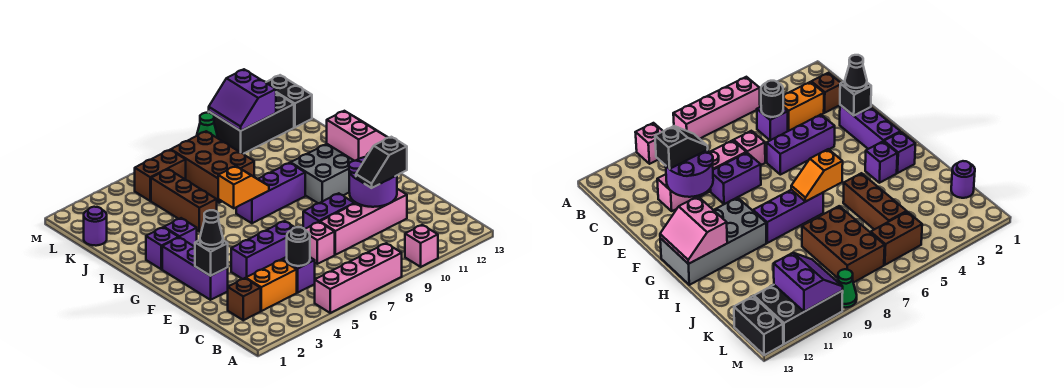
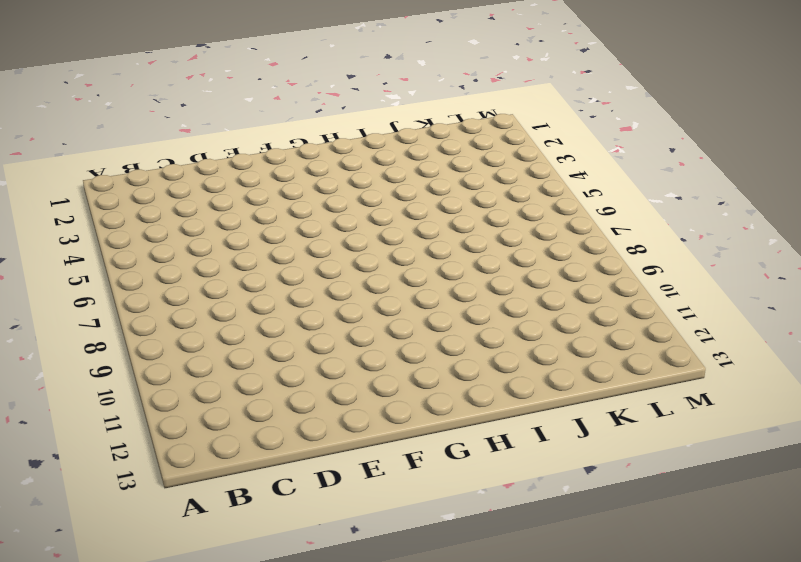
none -> pink brick A5:A8 level 1
none -> pink brick A10 level 1
none -> brown brick C2 level 1

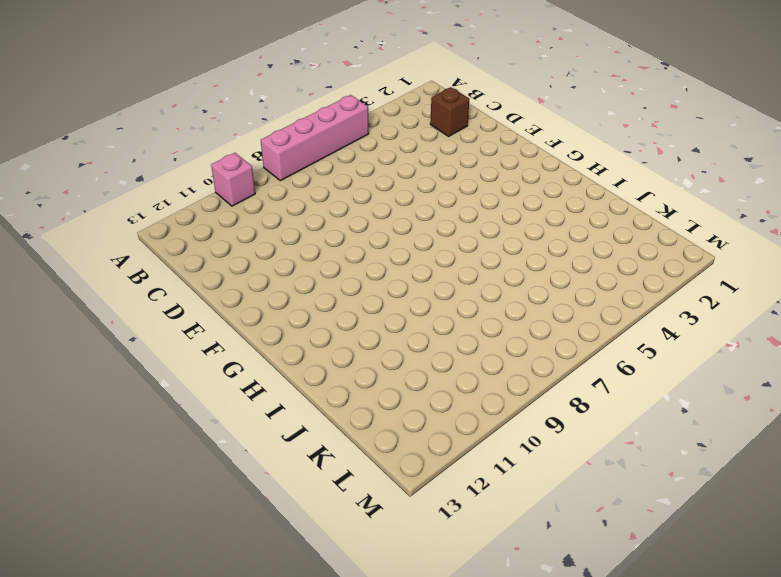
none -> orange brick C3:C4 level 1
none -> purple brick C5 level 1
none -> pink brick D7 level 1

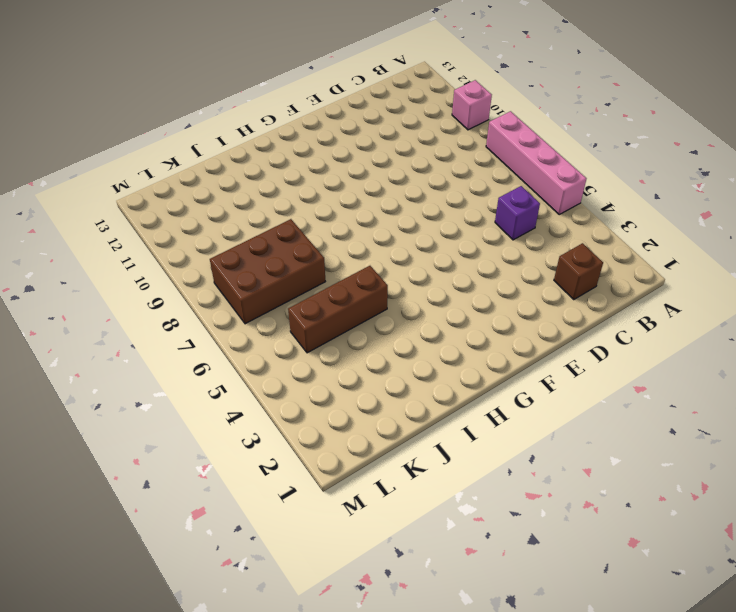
none -> orange brick C3:C4 level 1
none -> pink brick D7 level 1
none -> pink brick D8:D11 level 1

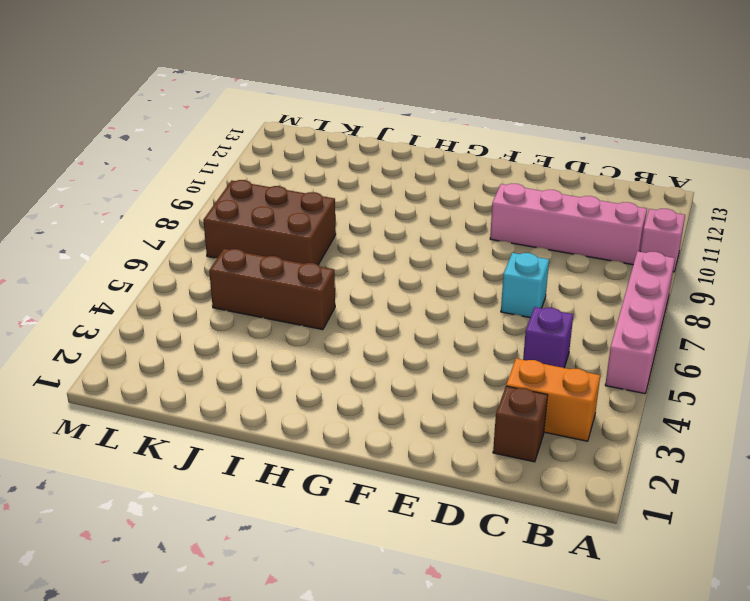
orange brick B3:C3 level 1 -> orange brick C3:C4 level 1
pink brick B10:E10 level 1 -> pink brick D8:D11 level 1
cyan brick D7 level 1 -> pink brick D7 level 1
none -> purple brick E2:G2 level 1
none -> purple brick E4:E6 level 1
none -> purple brick E8:E9 level 1

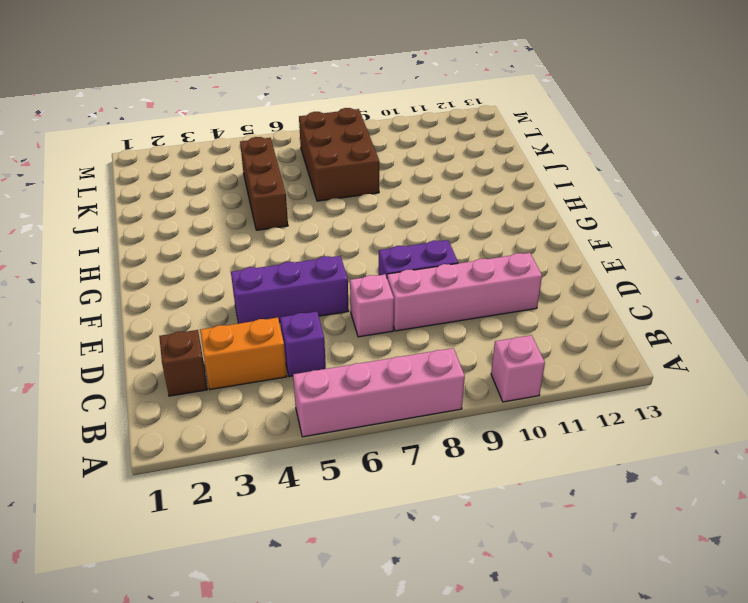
none -> purple brick E2:G2 level 1
none -> grey brick G10:H13 level 1
none -> purple brick H2 level 1

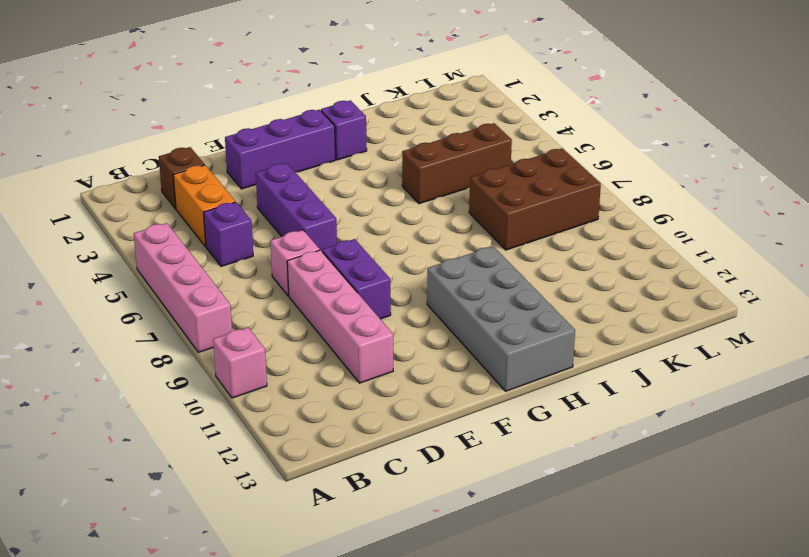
none -> purple brick H3 level 1
none -> purple brick H7:H9 level 1
none -> purple round brick K1 level 1

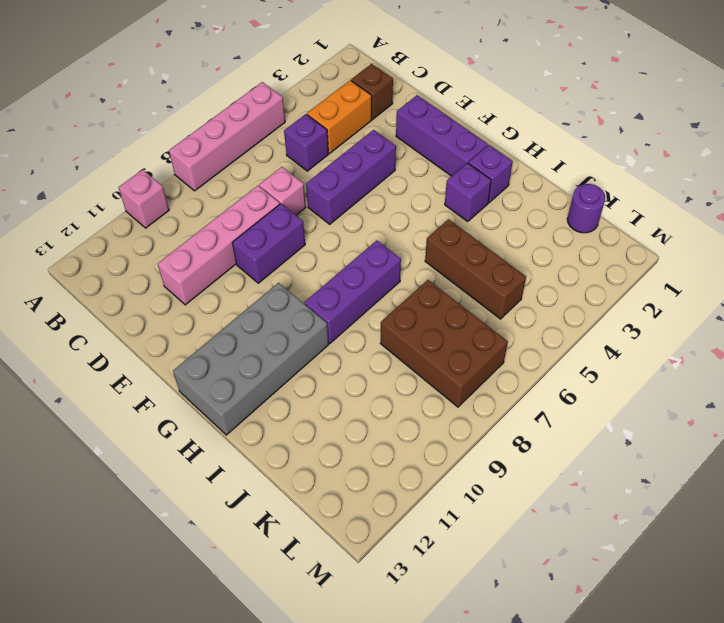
none -> brown brick L5:L6 level 1
none -> black brick L10:M12 level 1
none -> black brick L13:M13 level 1

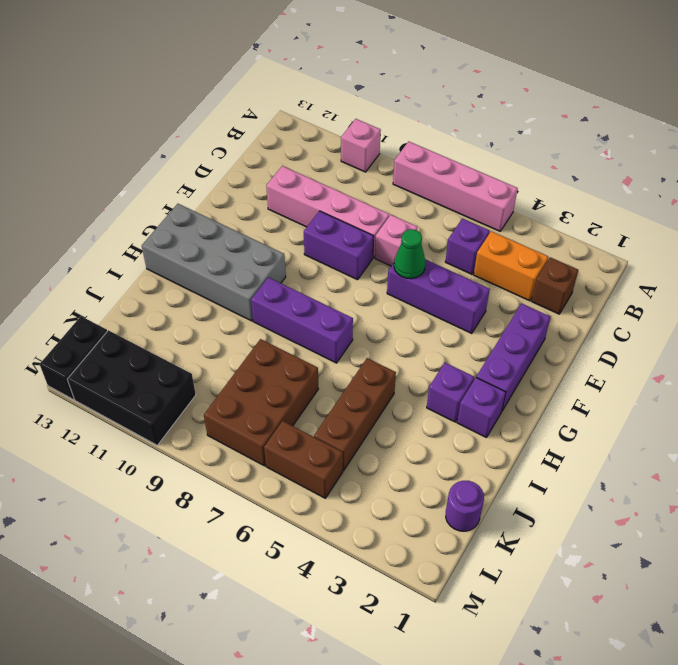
green cone E6 level 2 -> green cone M9 level 1
none -> black round brick C5 level 2
none -> purple round brick D10:E11 level 2
none -> black brick E2 level 2

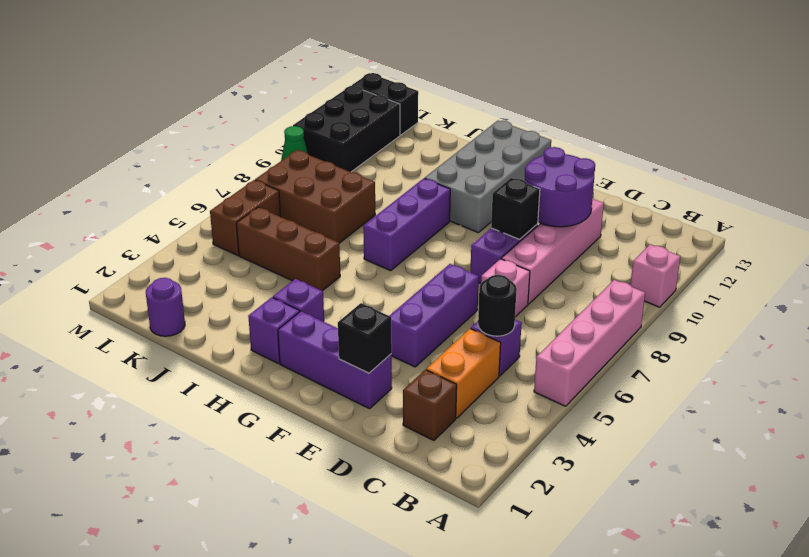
black brick E9 level 2 -> none
none -> pink slope G12:H13 level 2 top 12
none -> orange slope H6:H7 level 2 top 6
none -> purple slope L10:M11 level 2 top 11

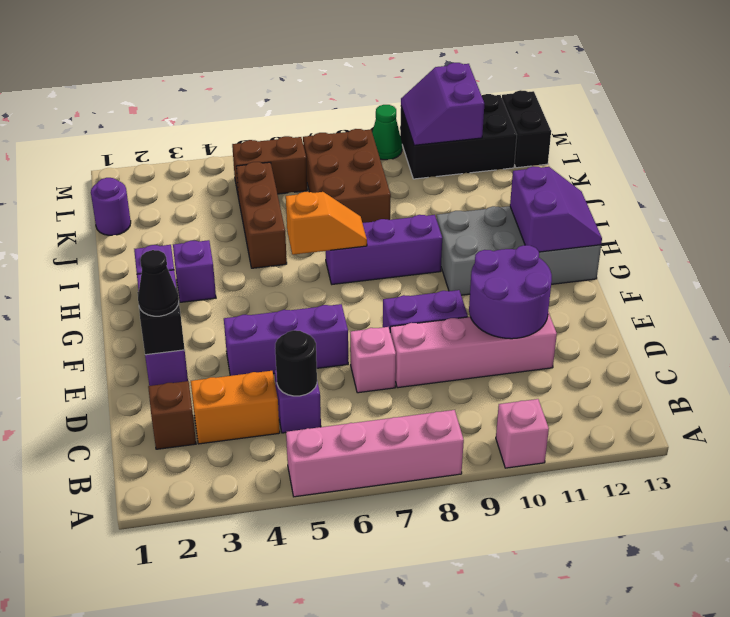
purple slope G12:H13 level 2 top 12 -> pink slope G12:H13 level 2 top 12
none -> black slope D10:D11 level 3 top 11

